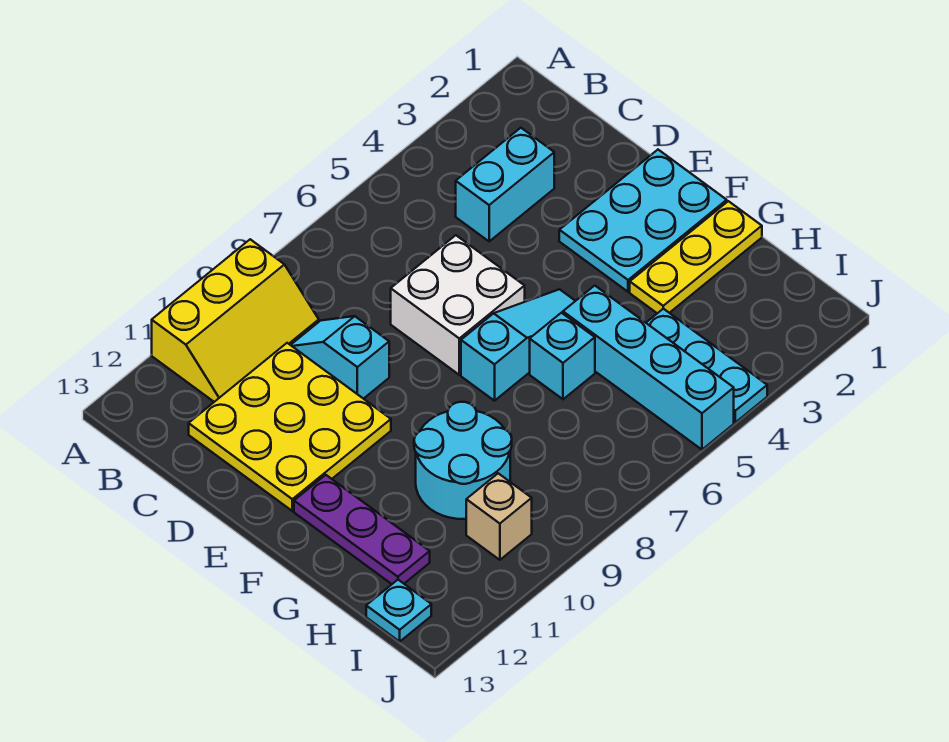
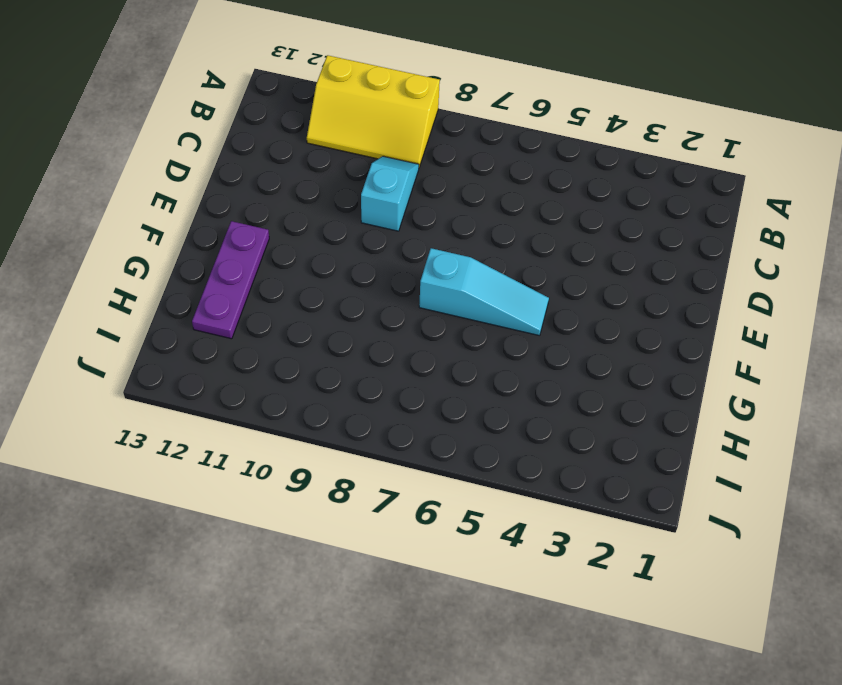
none -> cyan brick C3:C4 level 1
none -> yellow plate C10:E12 level 1
none -> white brick D6:E7 level 1

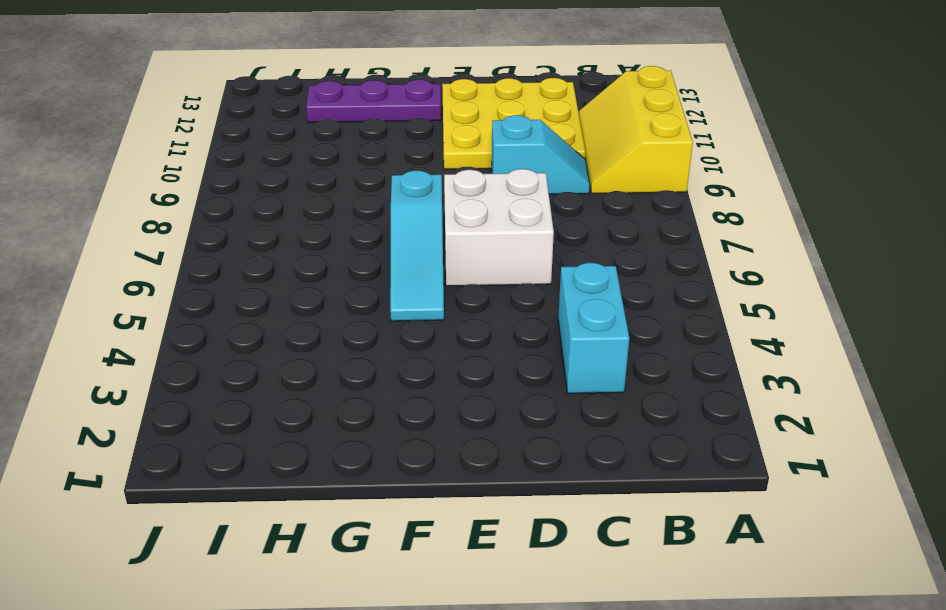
none -> cyan plate E1:F3 level 1
none -> yellow plate G1:G3 level 1
none -> cyan brick G5:J5 level 1

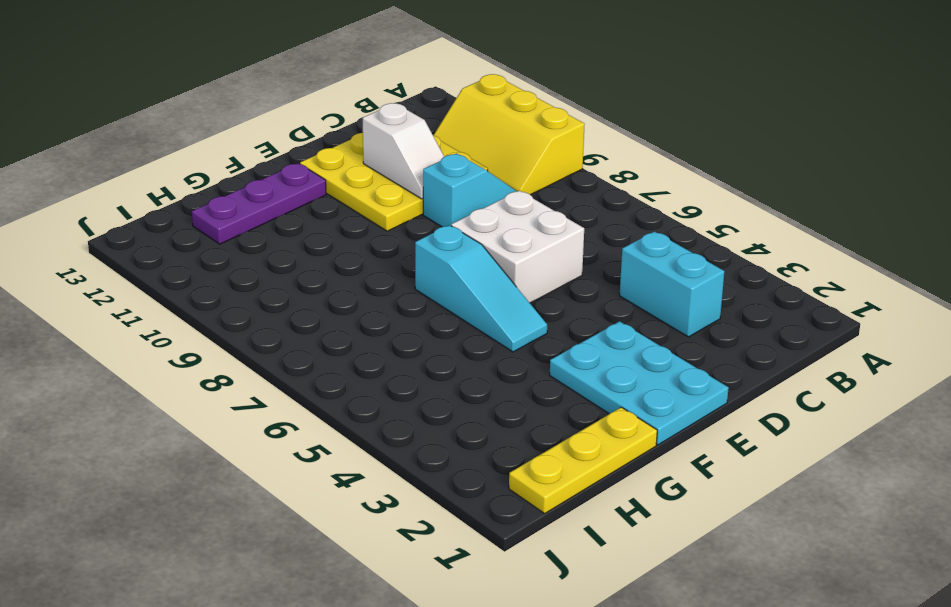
white slope D10:D11 level 2 top 11 -> none
yellow plate G1:I1 level 1 -> yellow plate G1:G3 level 1
none -> cyan brick G5:J5 level 1
none -> cyan brick G6 level 1
none -> cyan round brick G9:H10 level 1

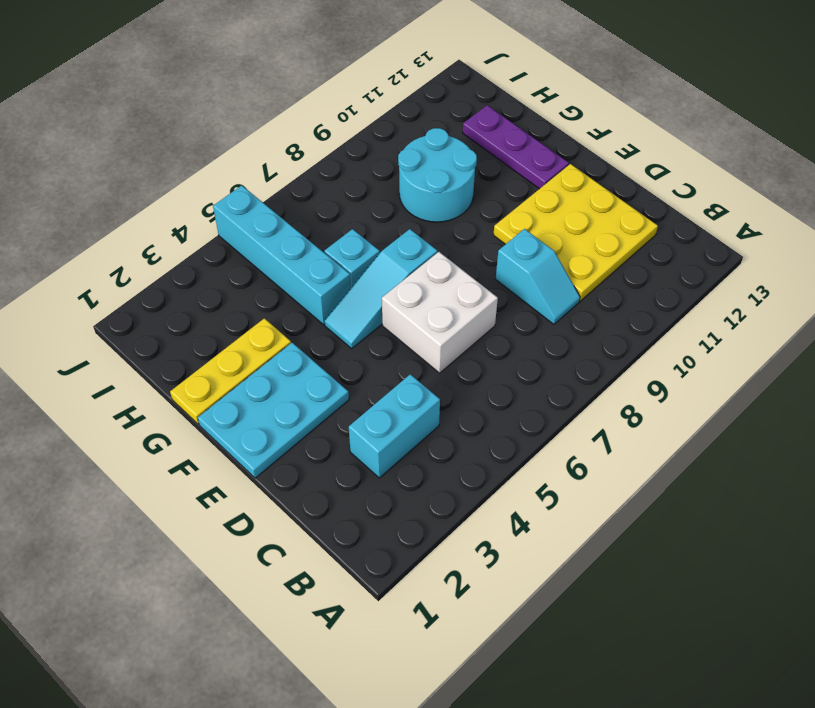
none -> yellow slope A9:B11 level 1 top A
none -> cyan plate H4:J4 level 1
none -> tan brick I10 level 1

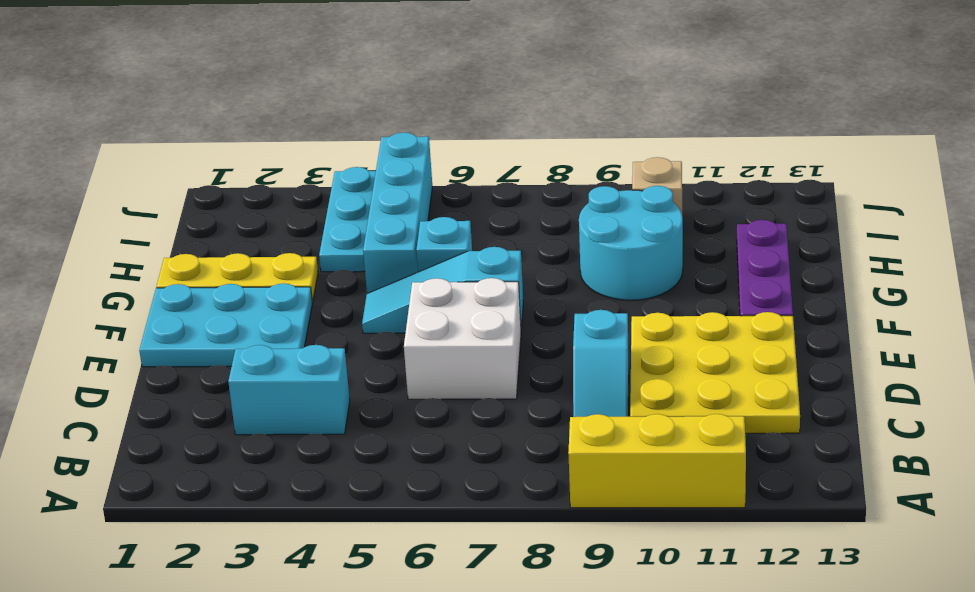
none -> cyan plate I13 level 1

